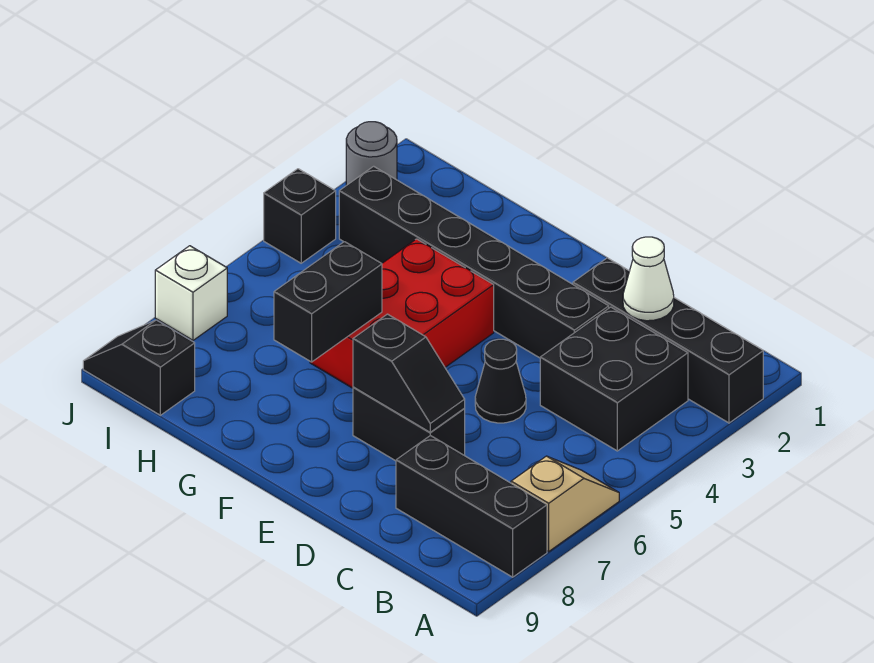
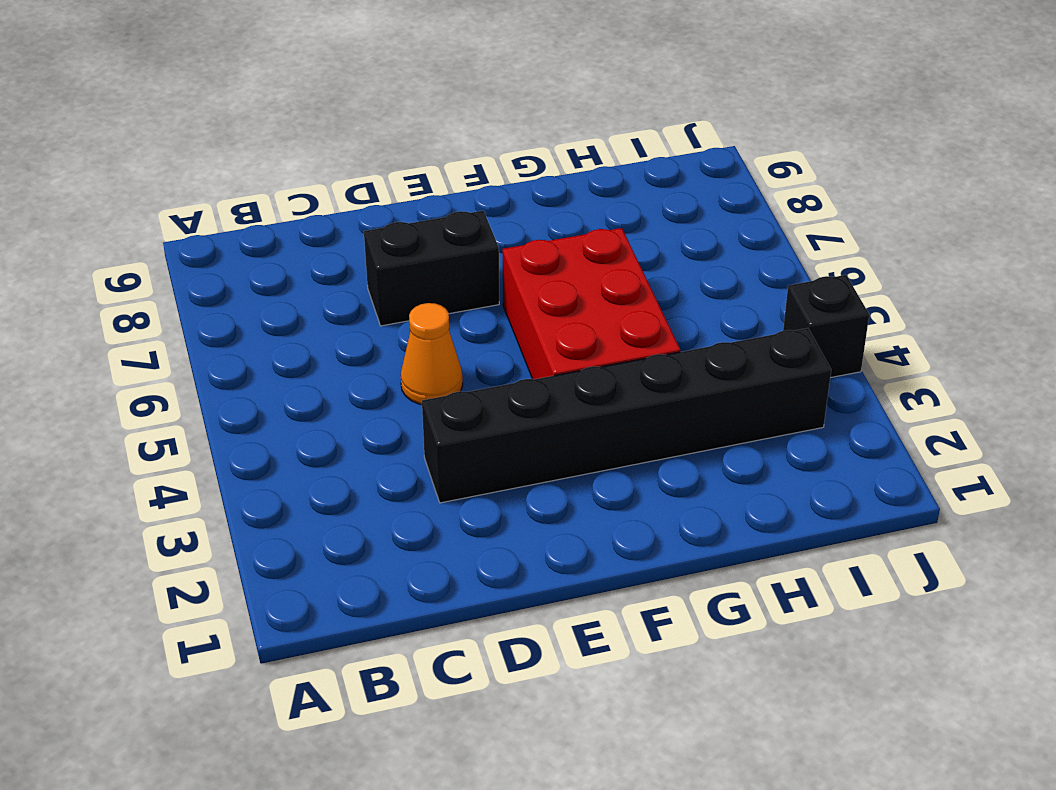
orange cone D5 level 1 -> black cone D5 level 1
none -> black brick A2:D2 level 1
none -> tan slope A6:A7 level 1 top 7
none -> black brick A8:C8 level 1

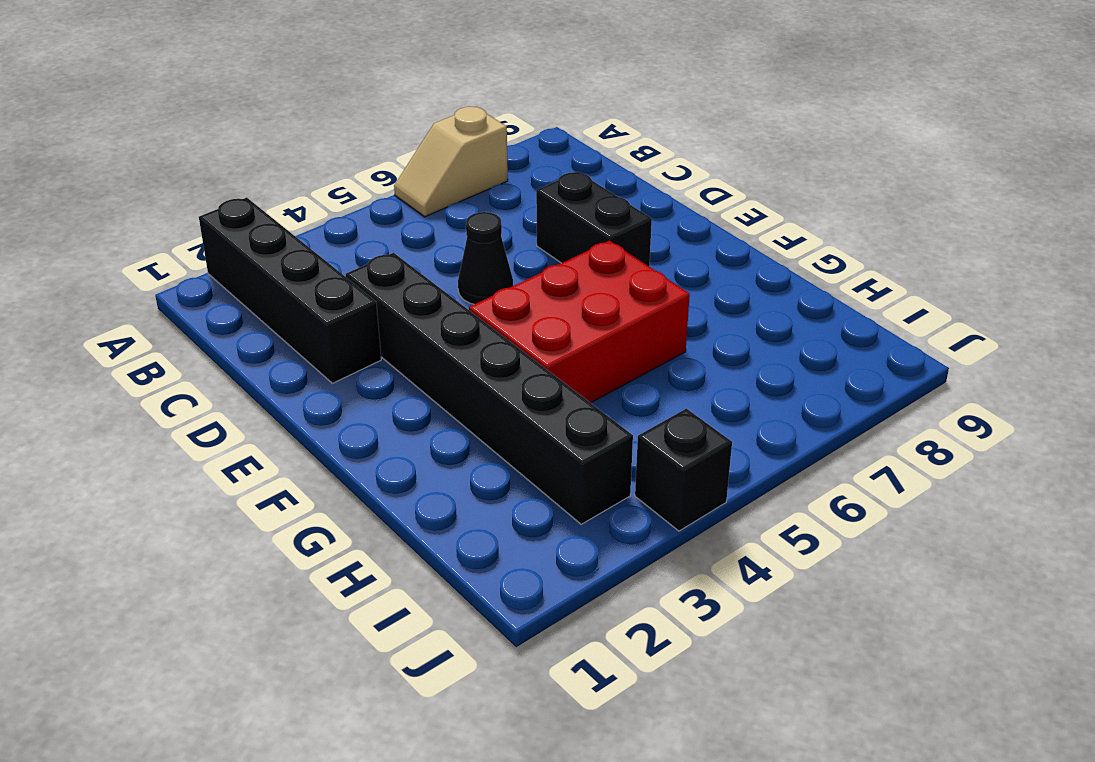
none -> black brick A8:C8 level 1
none -> black brick B3:C4 level 1
none -> black slope I9:J9 level 1 top I

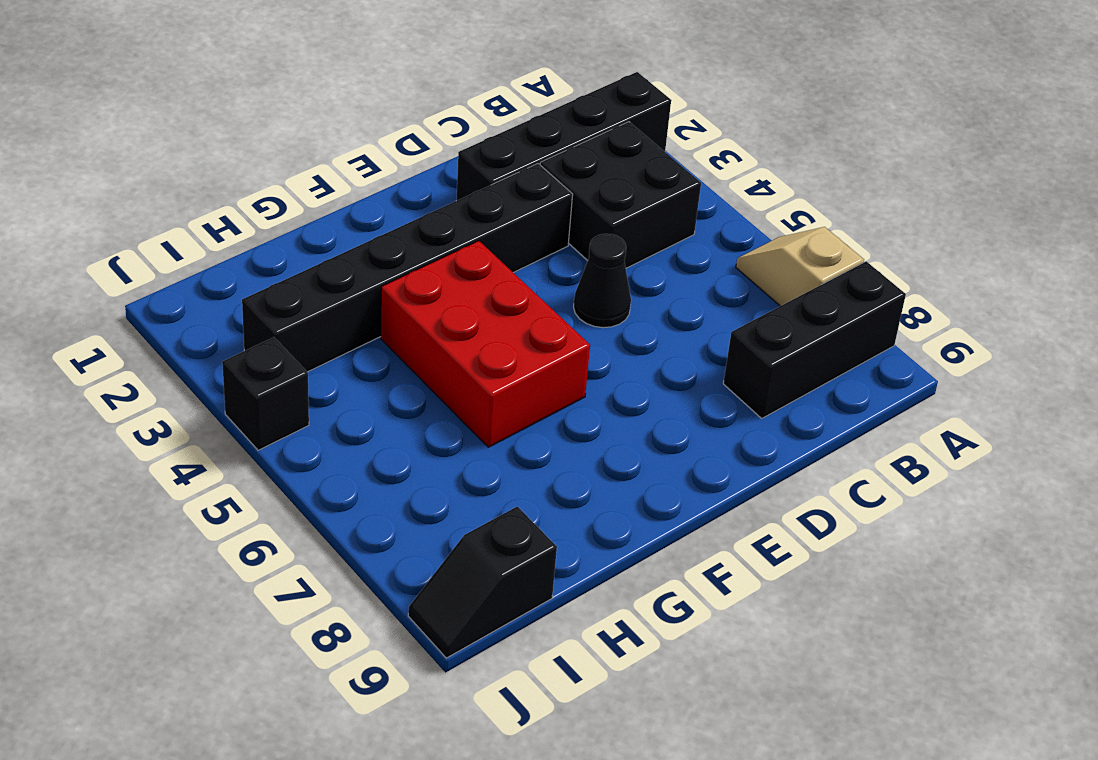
none -> black brick D7:E7 level 1
none -> grey round brick J2 level 1
none -> white brick J7 level 1

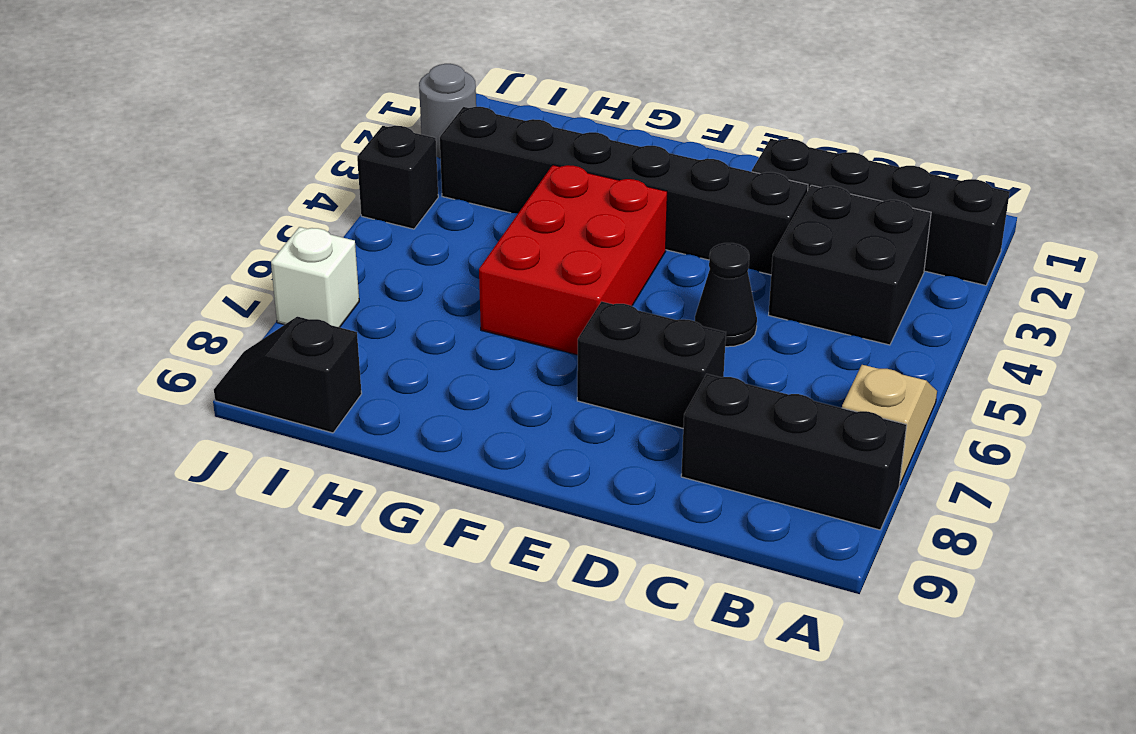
none -> white cone C2 level 2
none -> black slope D7:E7 level 2 top E
none -> black brick G6:G7 level 2

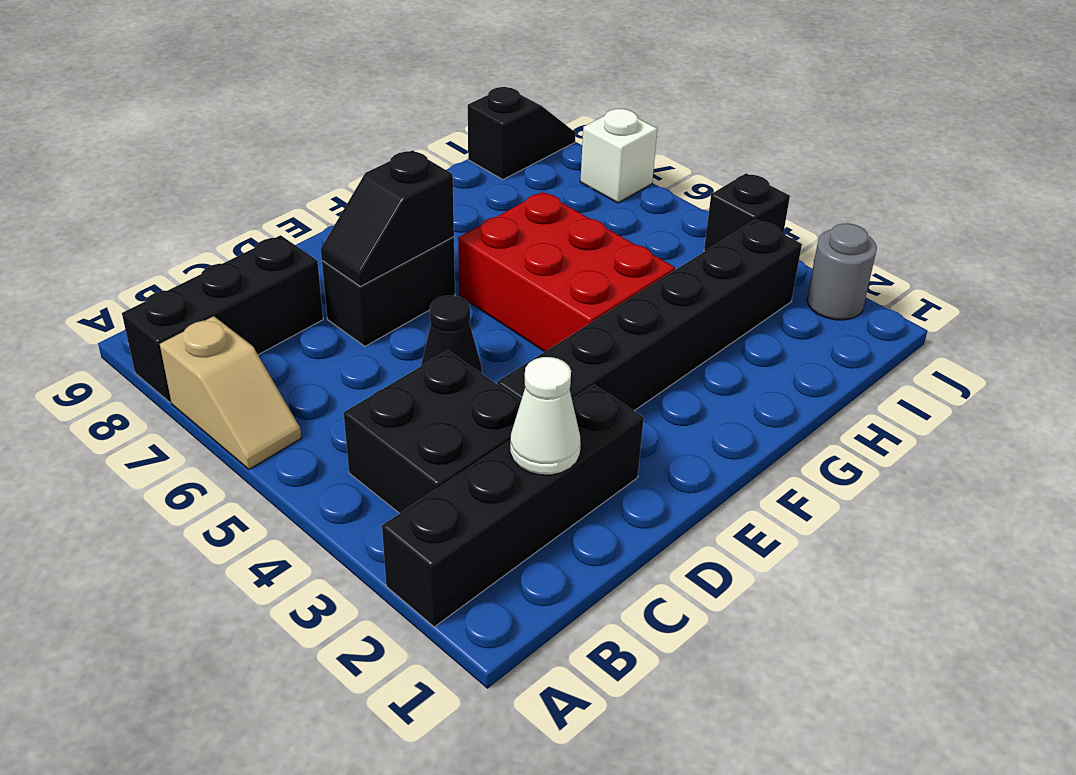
none -> black brick G6:G7 level 2

